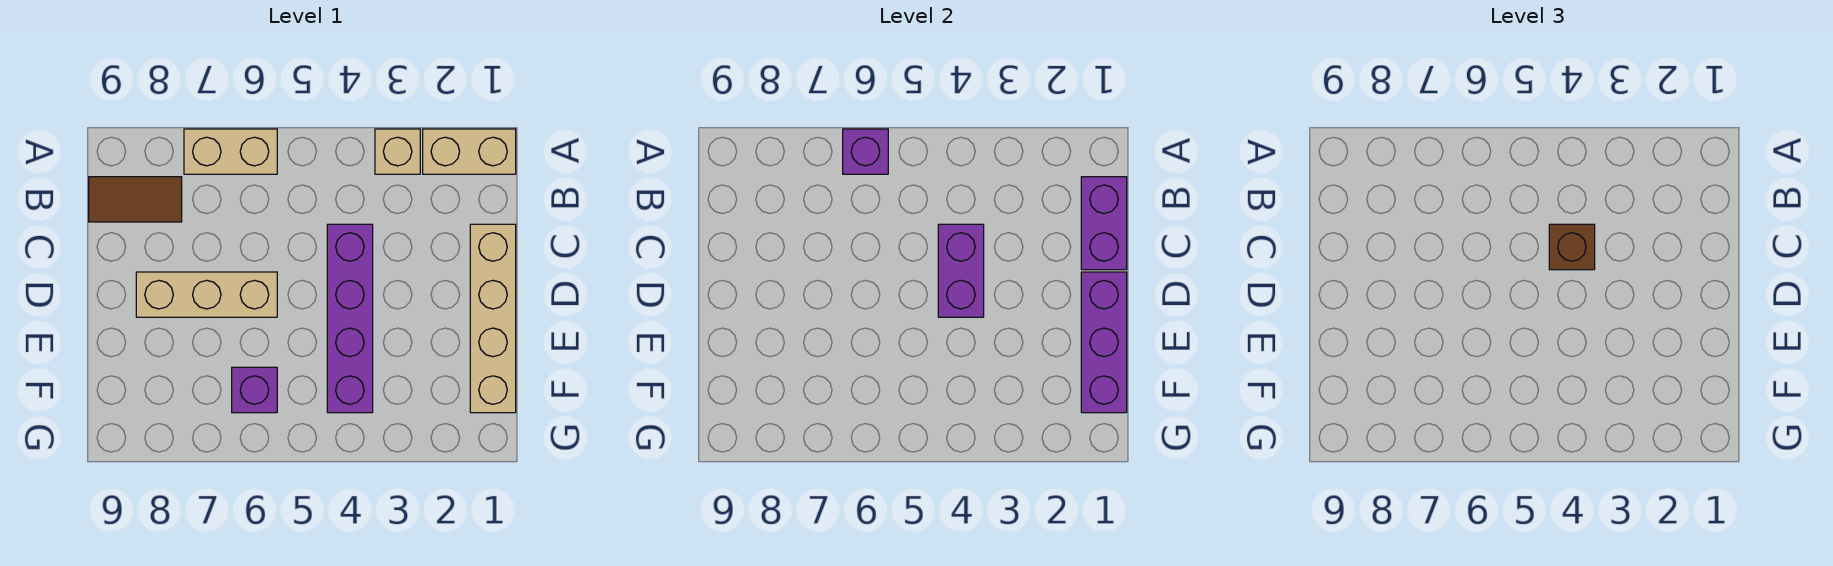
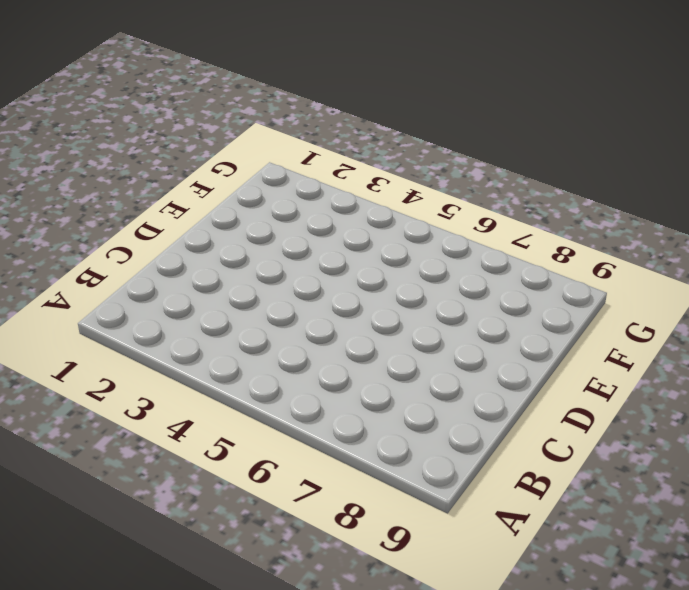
none -> tan brick A1:A2 level 1
none -> tan brick A3 level 1
none -> tan brick A6:A7 level 1

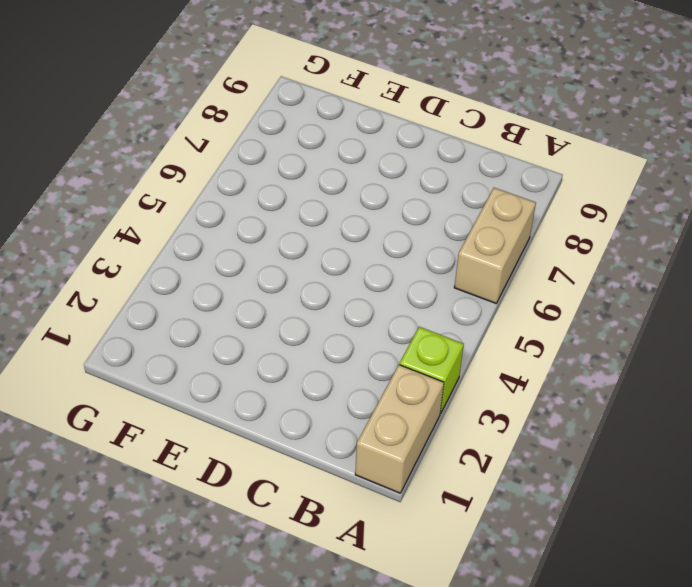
lime brick A3 level 1 -> tan brick A3 level 1
none -> brown tile B8:B9 level 1
none -> tan brick C1:F1 level 1
none -> purple brick C4:F4 level 1

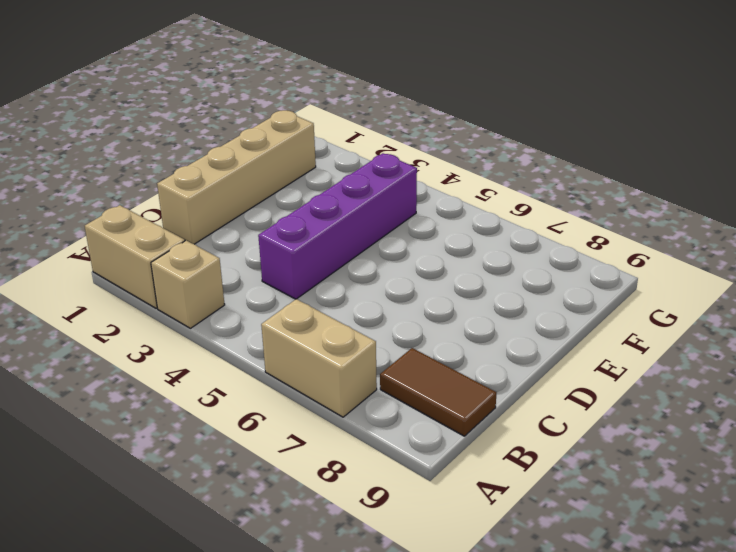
none -> tan brick D6:D8 level 1
none -> purple brick F6 level 1
none -> purple brick A6 level 2

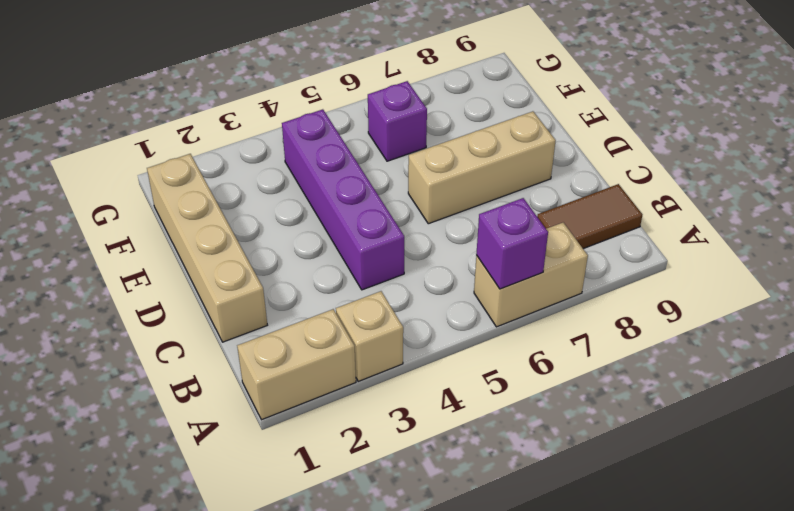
none -> purple brick B1:C1 level 2
none -> purple brick C4:D4 level 2
none -> purple brick D1:F1 level 2

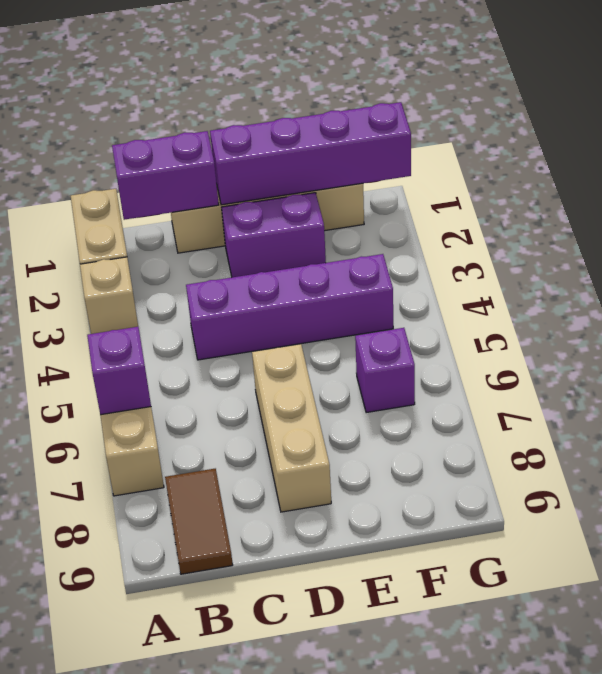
purple brick D1:G1 level 2 -> purple brick D1:F1 level 2
purple brick D2:E2 level 1 -> purple brick C4:D4 level 2
none -> brown brick C4 level 3

